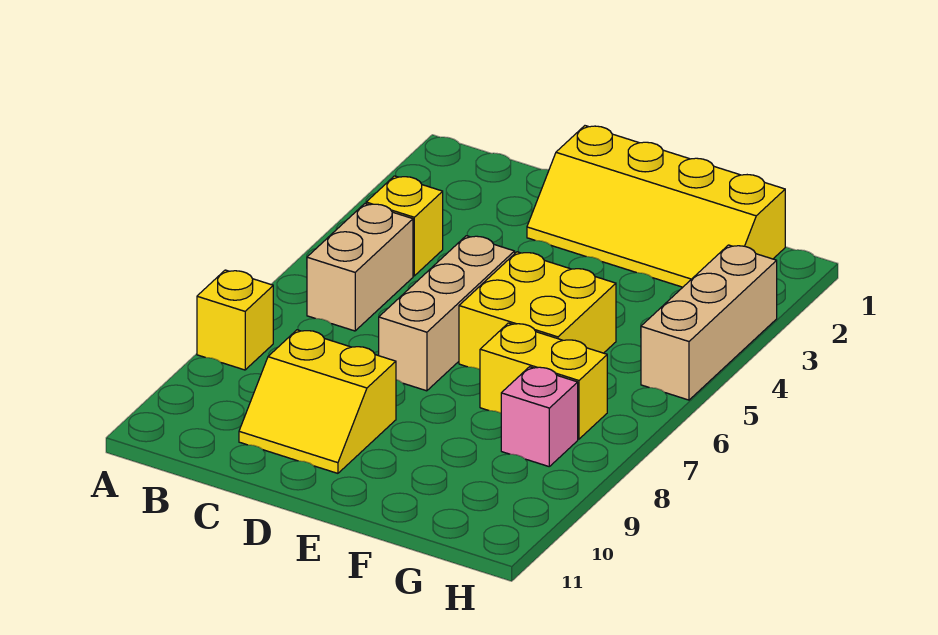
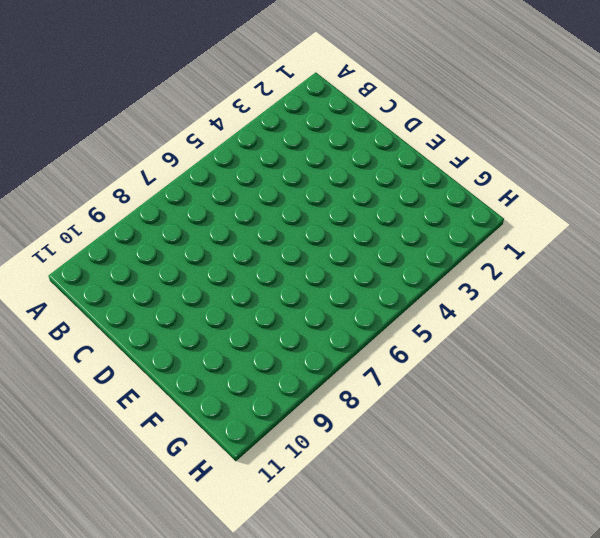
none -> yellow brick A8 level 1
none -> yellow brick B4 level 1

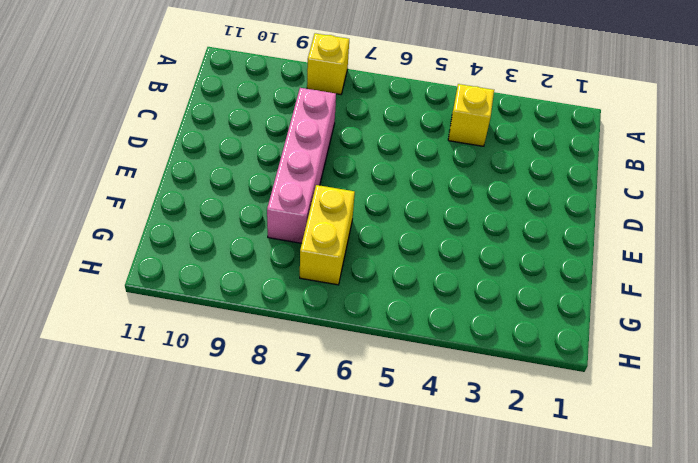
pink brick C8:F8 level 1 -> none
none -> tan brick B5:B6 level 1
none -> yellow slope C9:D10 level 1 top 9

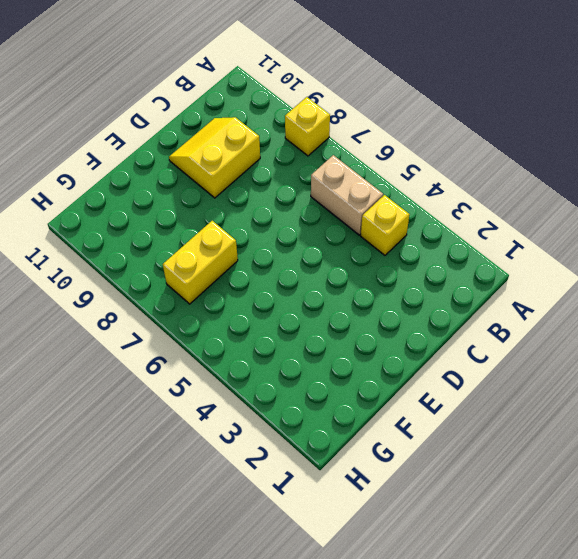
none -> yellow slope D1:G2 level 1 top 1
none -> tan brick D5:D7 level 1

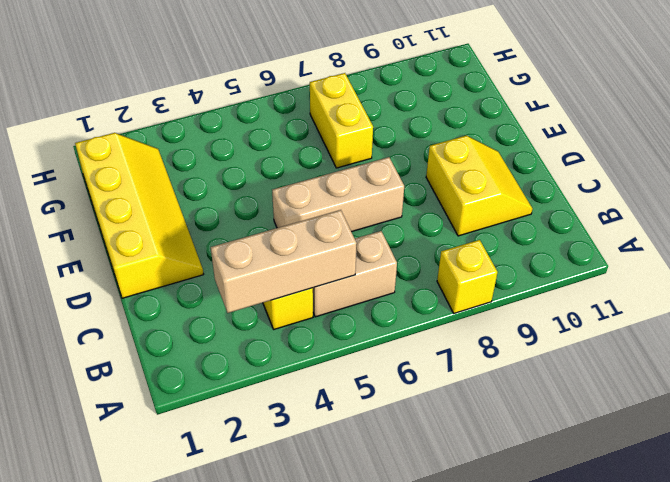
tan brick B3:B5 level 2 -> tan brick H3:H5 level 1
none -> yellow brick E5:F6 level 1
none -> pink brick G8 level 1

